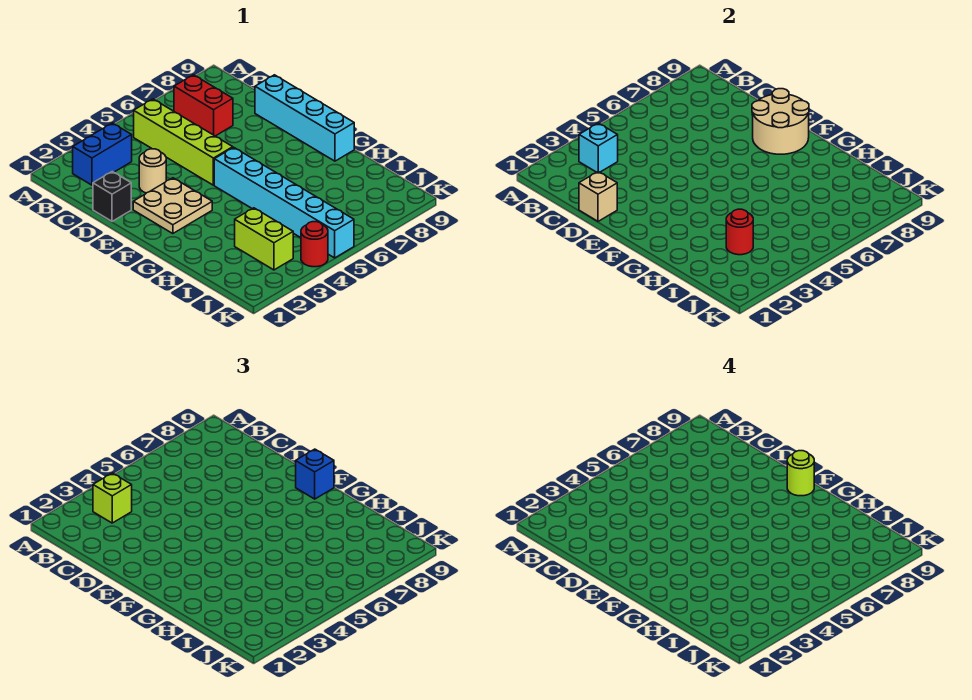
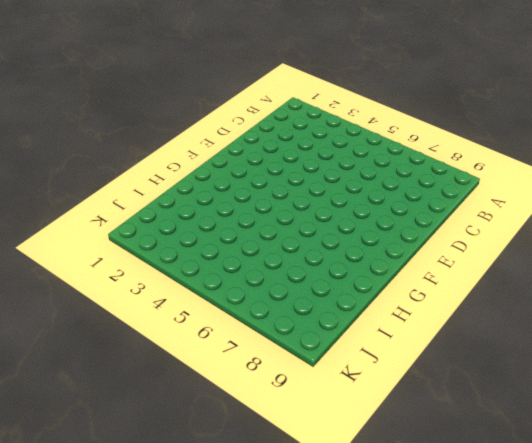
none -> blue brick B2:B3 level 1
none -> lime brick B5:E5 level 1
none -> red brick B7:C7 level 1

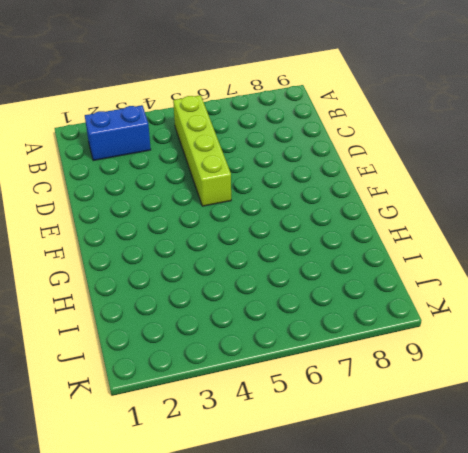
none -> red brick B7:C7 level 1
none -> black brick D1 level 1
none -> tan round brick D3 level 1

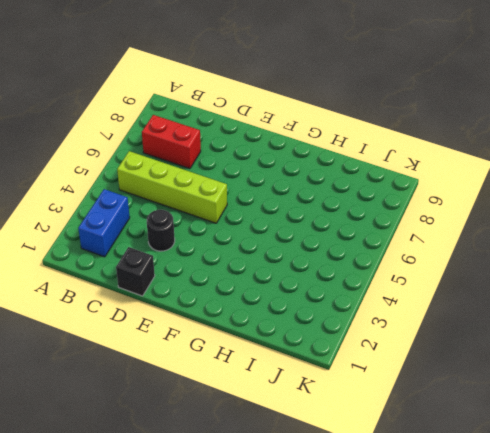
black round brick D3 level 1 -> tan round brick D3 level 1
none -> cyan brick D9:G9 level 1
none -> tan plate E2:F3 level 1
none -> cyan brick F5:K5 level 1

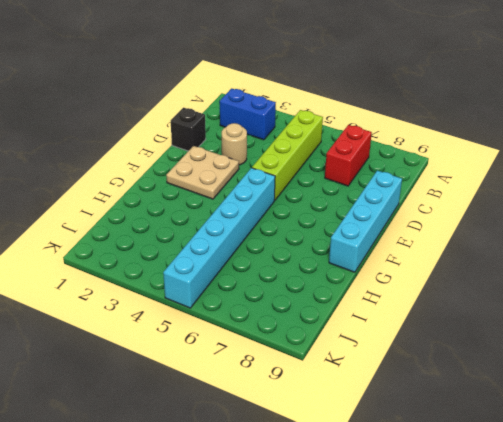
none -> lime brick I3:J3 level 1
none -> red round brick K4 level 1
none -> cyan brick B3 level 2

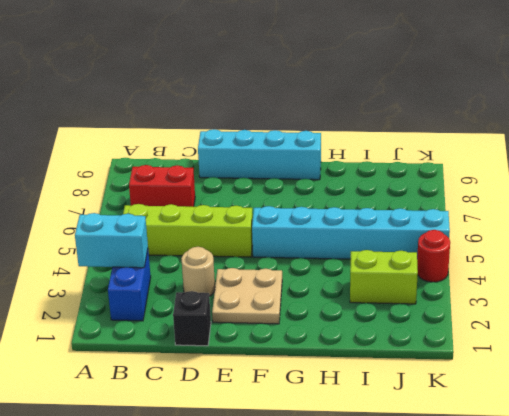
cyan brick A3:B3 level 2 -> cyan brick B3 level 2
none -> tan brick D1 level 2
none -> tan round brick E8:F9 level 2
none -> red round brick I3 level 2

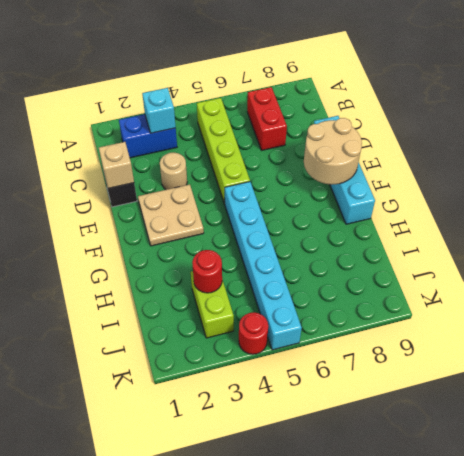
none -> lime brick B3 level 3
none -> blue brick F9 level 3
none -> lime round brick F9 level 4

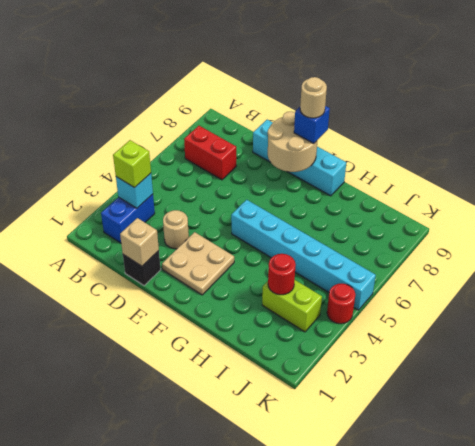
tan round brick F9 level 4 -> lime round brick F9 level 4
none -> lime brick B5:E5 level 1

